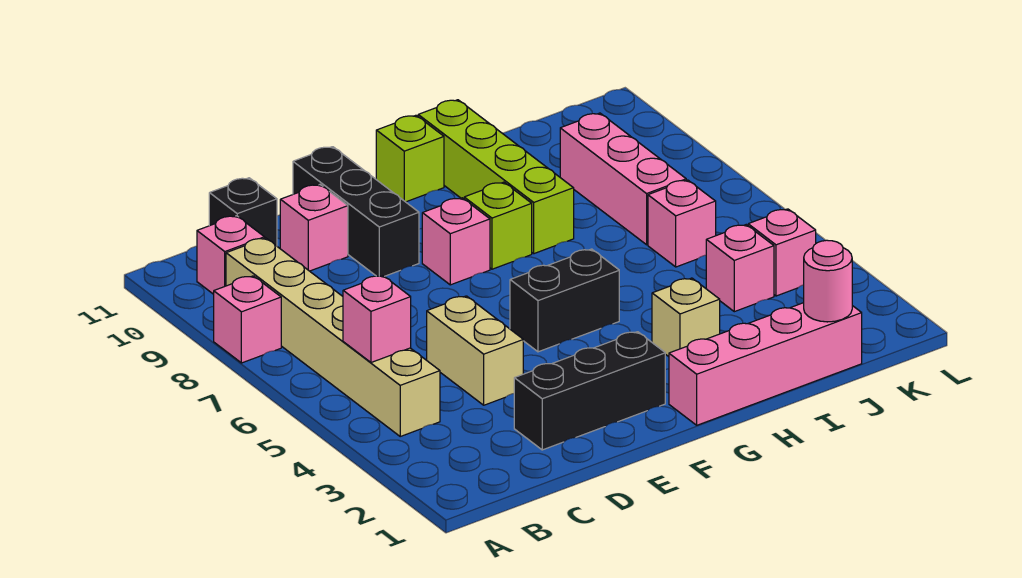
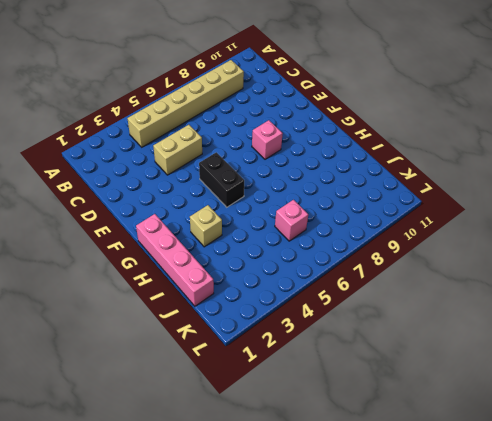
none -> pink brick A8 level 1
none -> pink brick B10 level 1
none -> black brick C11 level 1

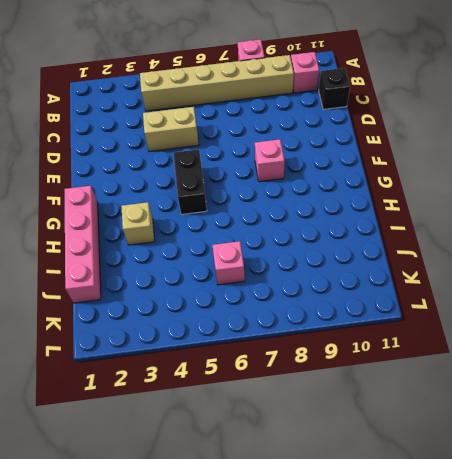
none -> black brick D2:F2 level 1
none -> pink brick D10 level 1
none -> black brick E9:E11 level 1

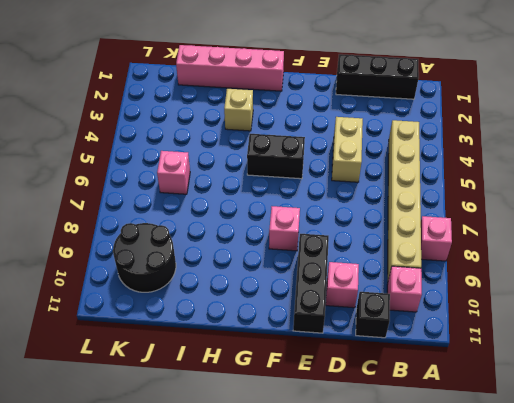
black brick B1:D1 level 1 -> black brick D2:F2 level 1
black round brick J9:K10 level 1 -> pink brick J7:J9 level 1
none -> lime brick G8 level 1
none -> lime brick G11 level 1
none -> lime brick H8:H11 level 1

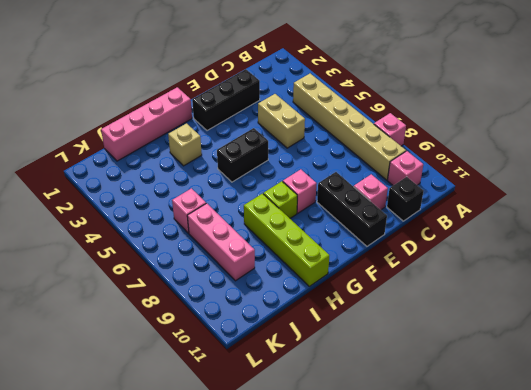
none -> lime brick G11 level 1
none -> pink brick J4 level 1
none -> pink brick K4 level 1

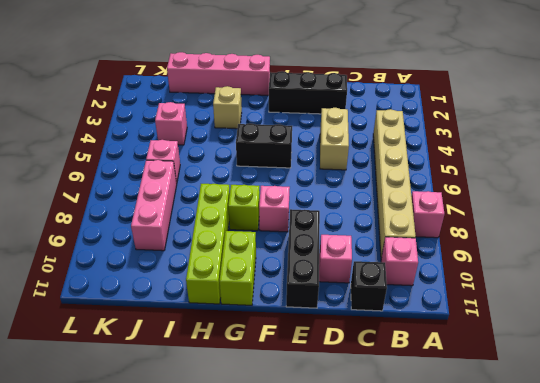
lime brick G10:G11 level 1 -> lime brick G11 level 1
none -> pink brick K4 level 1
none -> pink brick B5 level 2
none -> pink round brick J1 level 2

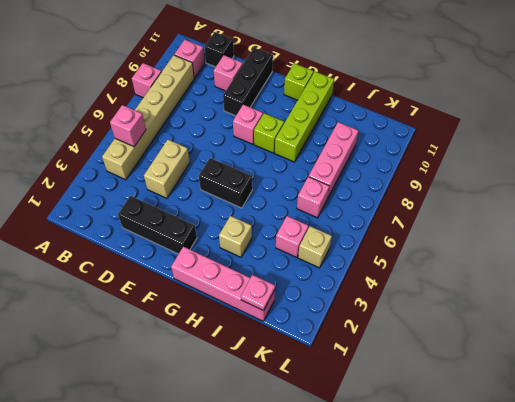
pink plate J1 level 2 -> pink round brick J1 level 2
tan brick K4 level 1 -> pink brick K4 level 1

